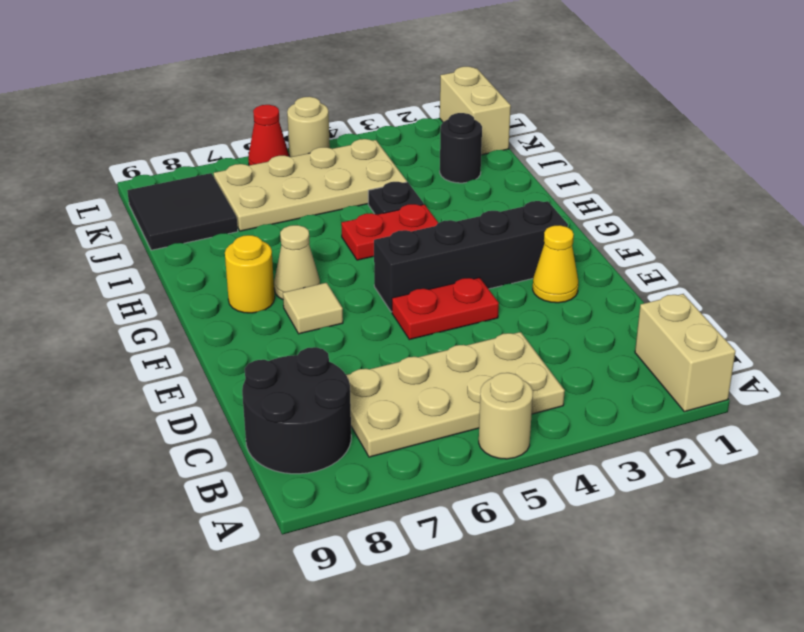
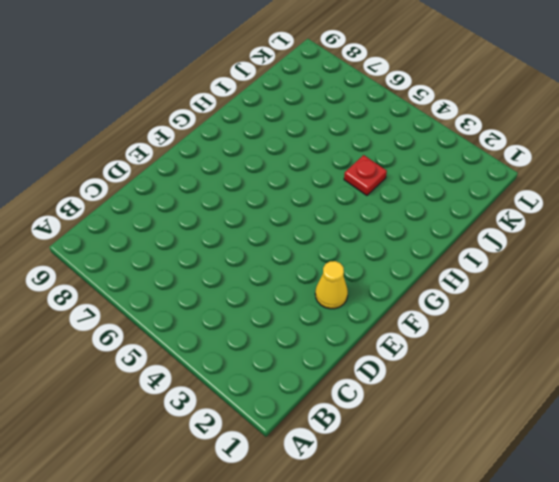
red plate I4 level 1 -> black plate I4 level 1
none -> tan brick A1:B1 level 1
none -> tan round brick A5 level 1
none -> tan plate B4:C7 level 1

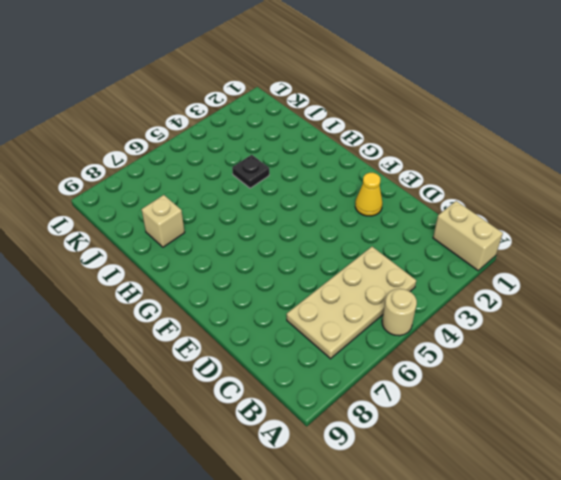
tan brick I8 level 1 -> none
none -> black round brick B8:C9 level 1
none -> red plate E4:E5 level 1
none -> black brick F2:F5 level 1

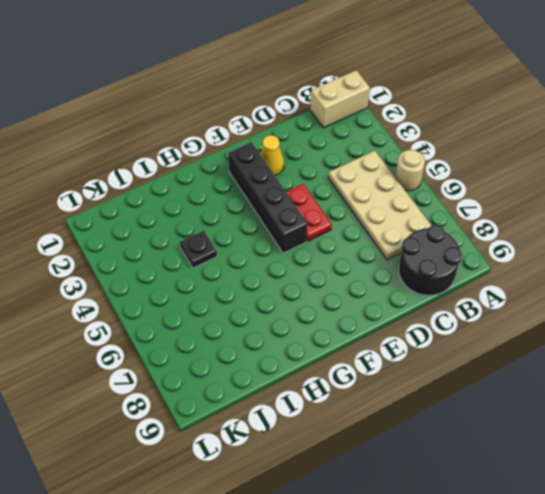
none -> tan tile F7 level 1
none -> tan cone G7 level 1
none -> yellow round brick G8 level 1

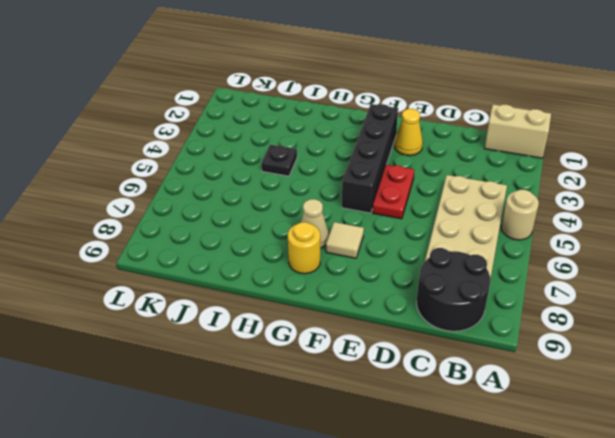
none -> red plate H4:H5 level 1
none -> black round brick J2 level 1
none -> tan plate J4:K7 level 1

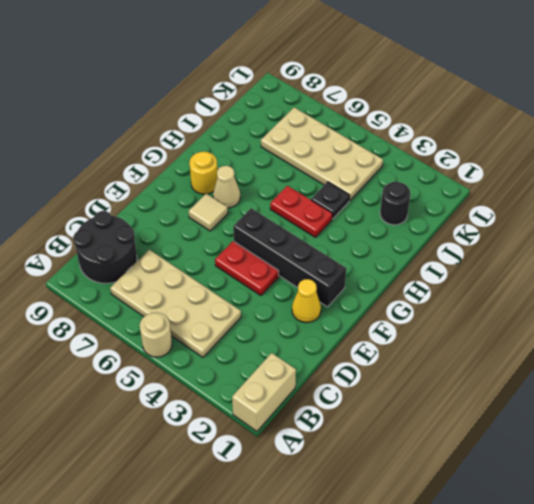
none -> black tile J8:K9 level 1
none -> tan brick K1:L1 level 1
none -> tan round brick L5 level 1

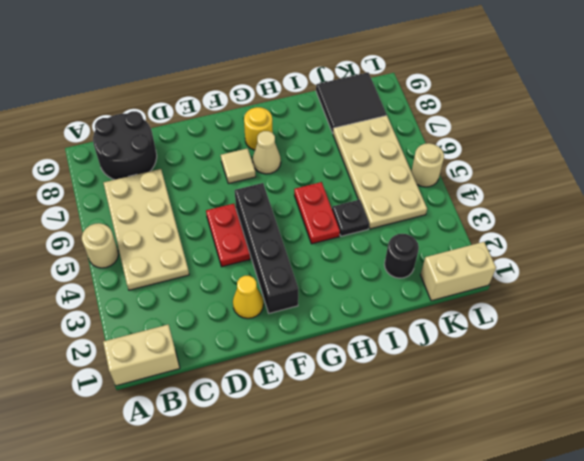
none -> red cone L6 level 1

